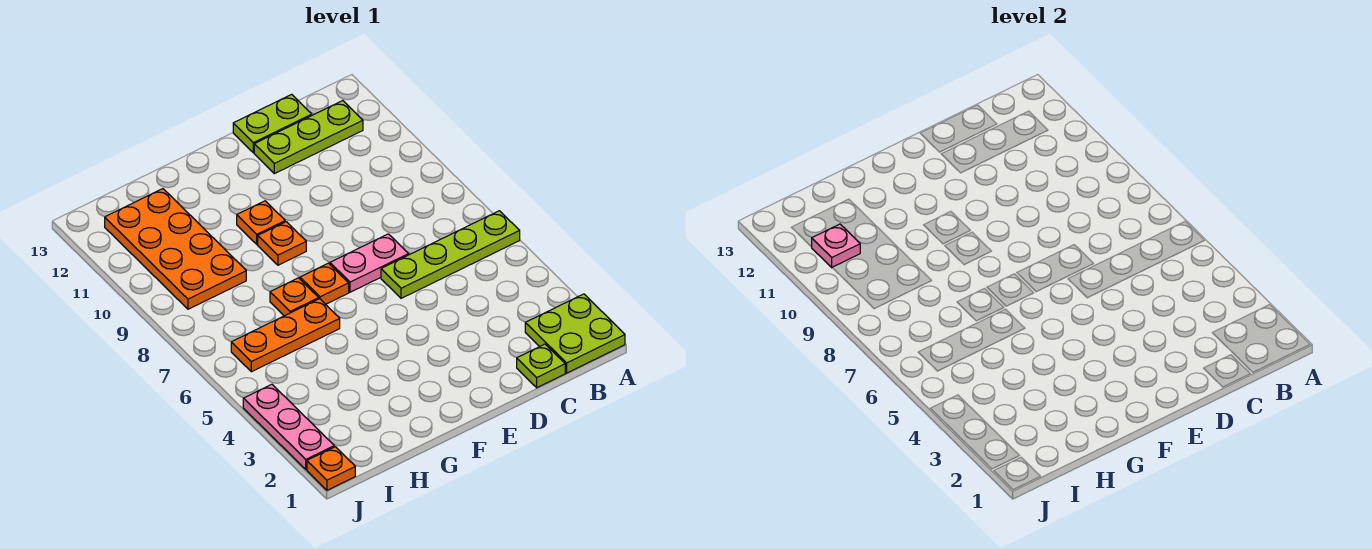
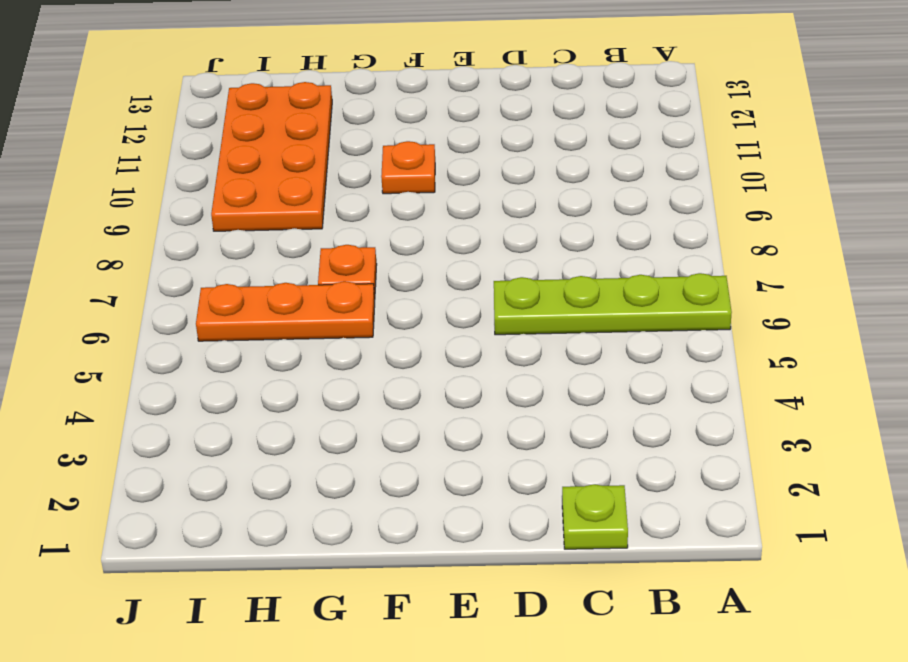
none -> lime plate A1:B2 level 1
none -> lime plate B12:D12 level 1
none -> lime plate C13:D13 level 1

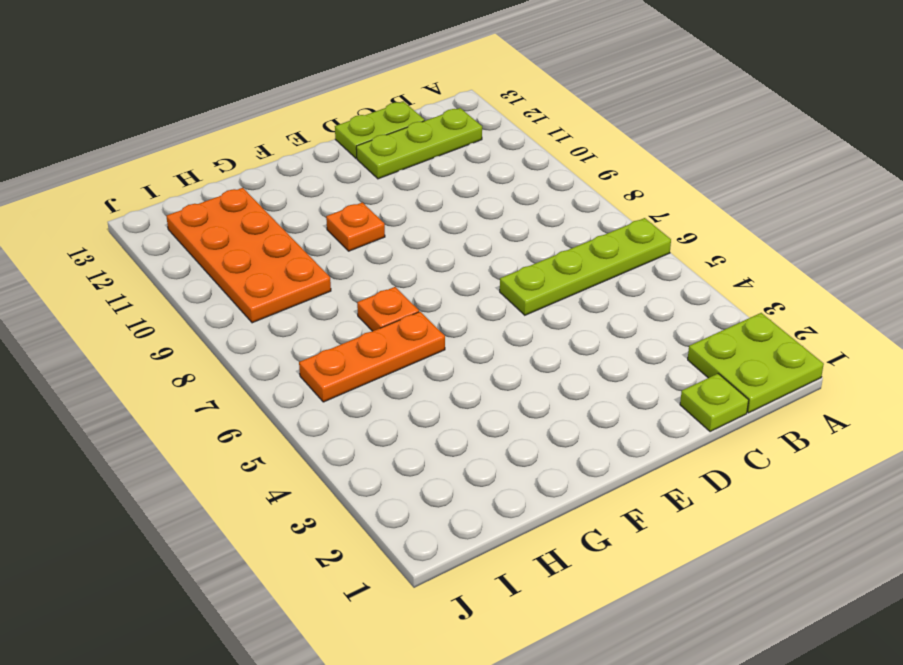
none -> pink plate D7:E7 level 1
none -> orange plate F7 level 1
none -> orange plate F9 level 1

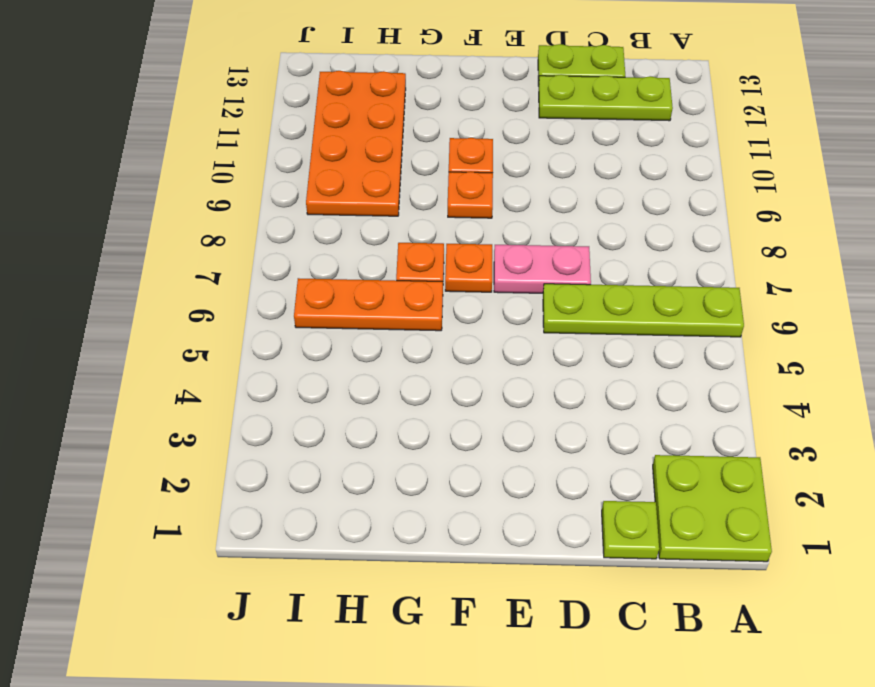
none -> orange plate J1 level 1
none -> pink plate J2:J4 level 1
none -> pink plate I11 level 2

